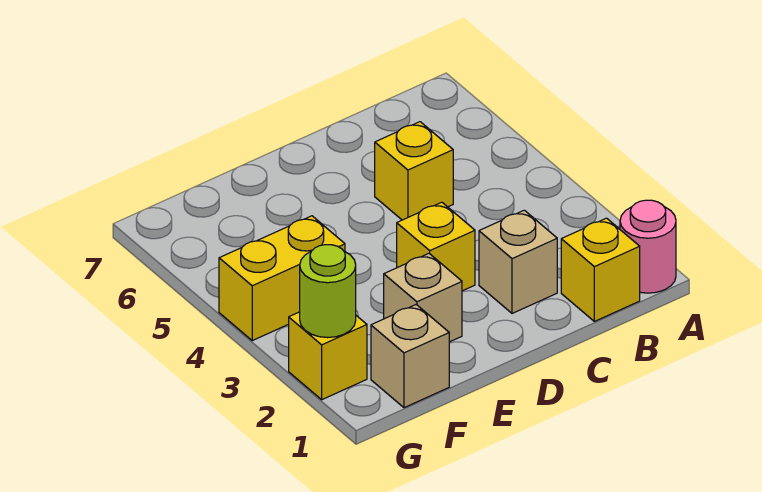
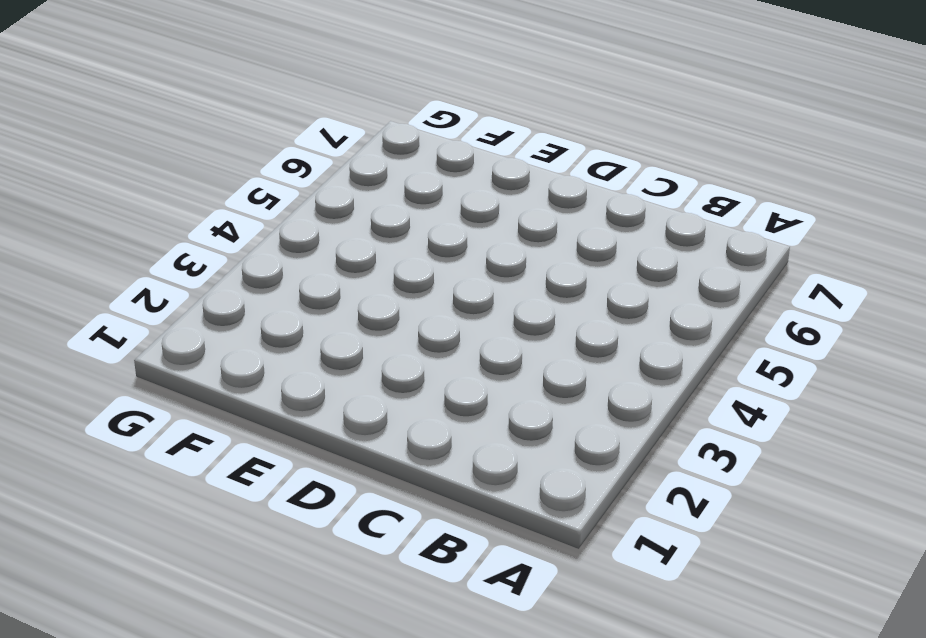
none -> pink round brick A1 level 1
none -> yellow brick B1 level 1

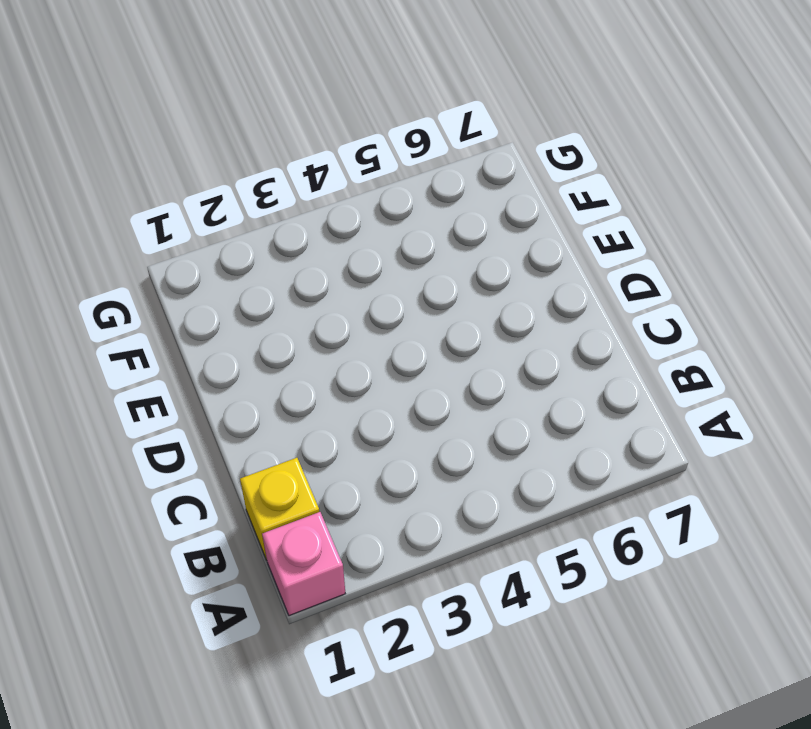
pink brick A1 level 1 -> pink round brick A1 level 1
none -> tan brick C2 level 1
none -> yellow brick C5 level 1

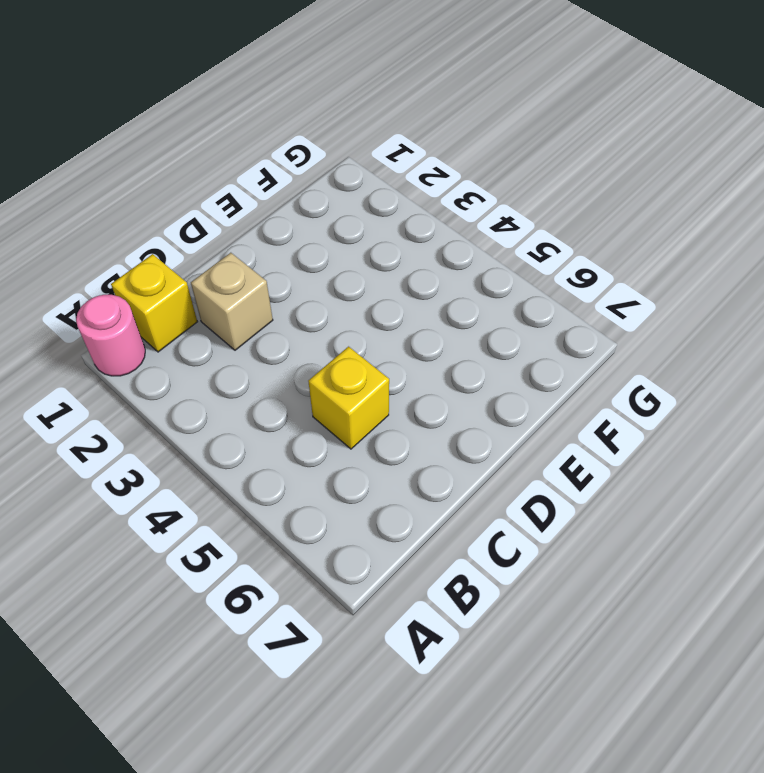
none -> yellow brick D3 level 1
none -> tan brick E2 level 1

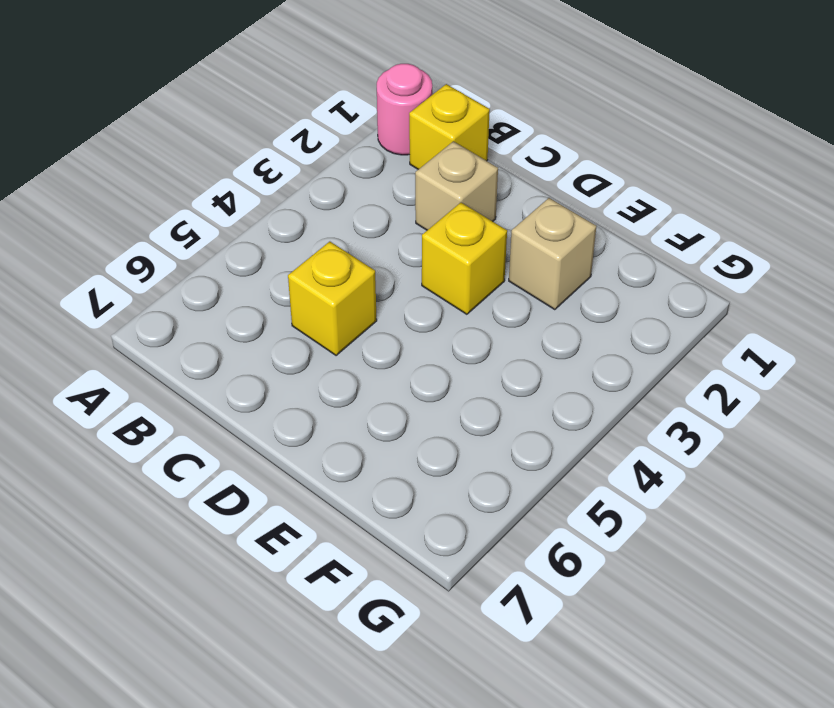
none -> tan brick F1 level 1
none -> yellow brick F4:G4 level 1

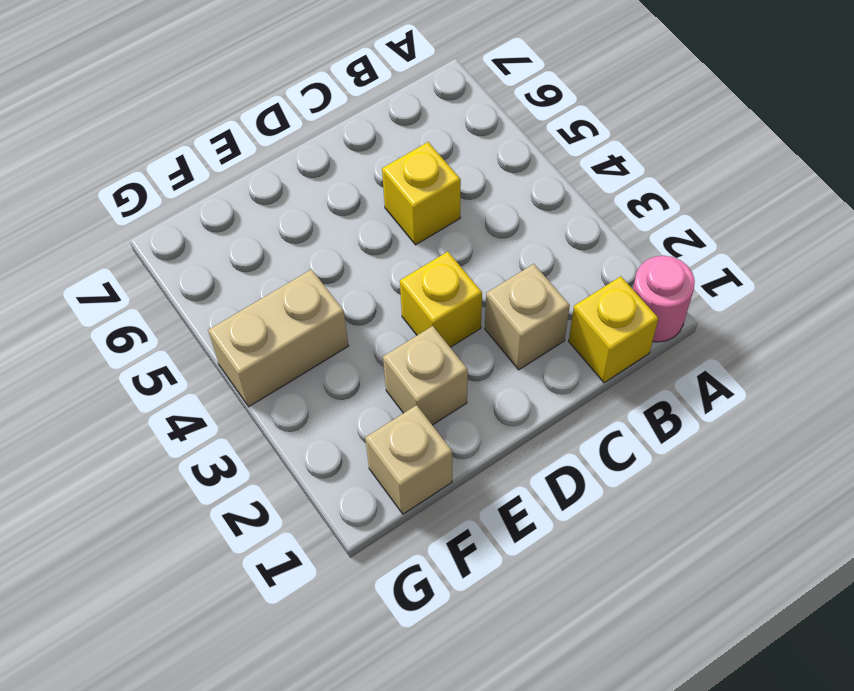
tan brick F4:G4 level 1 -> yellow brick F4:G4 level 1
none -> yellow brick G2 level 1
none -> lime round brick G2 level 2

